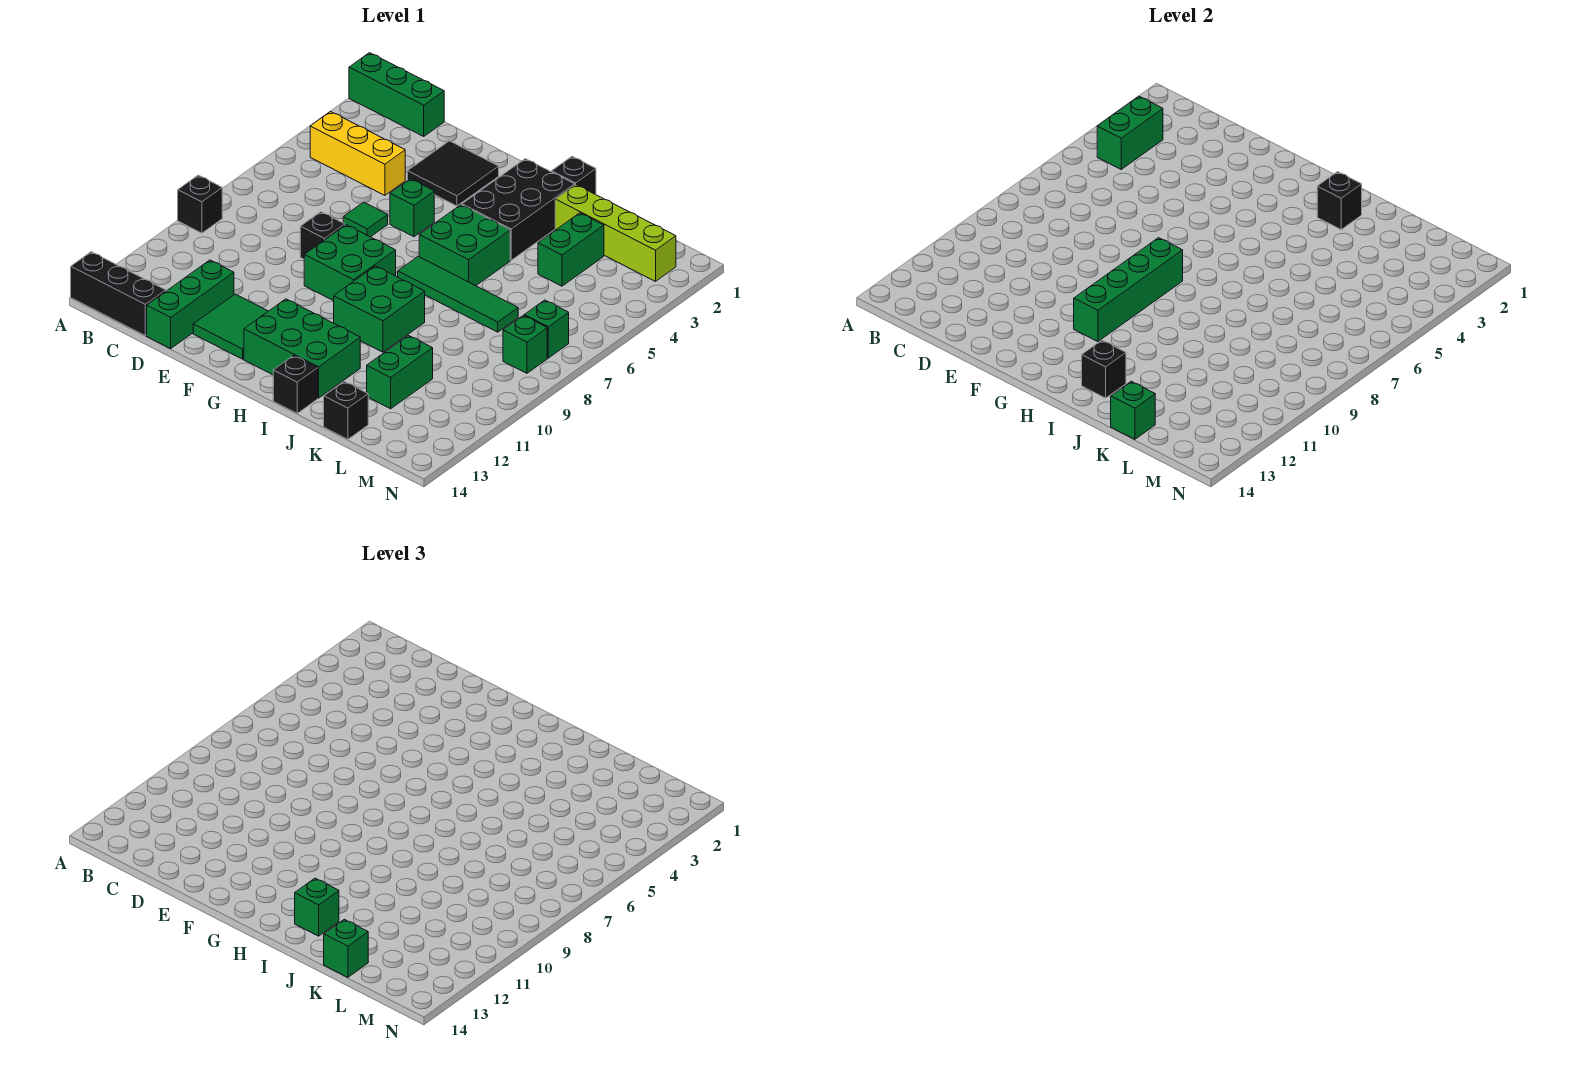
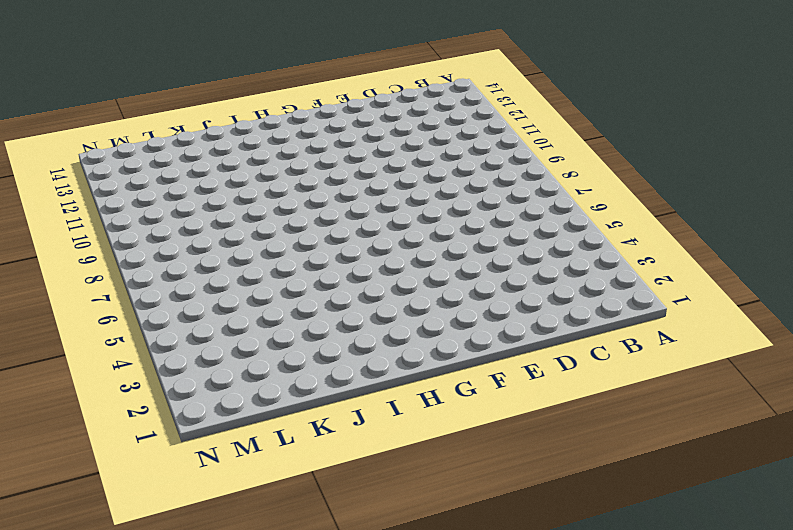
none -> green brick A1:C1 level 1
none -> black brick A9 level 1
none -> black brick A14:C14 level 1
none -> yellow brick B4:D4 level 1

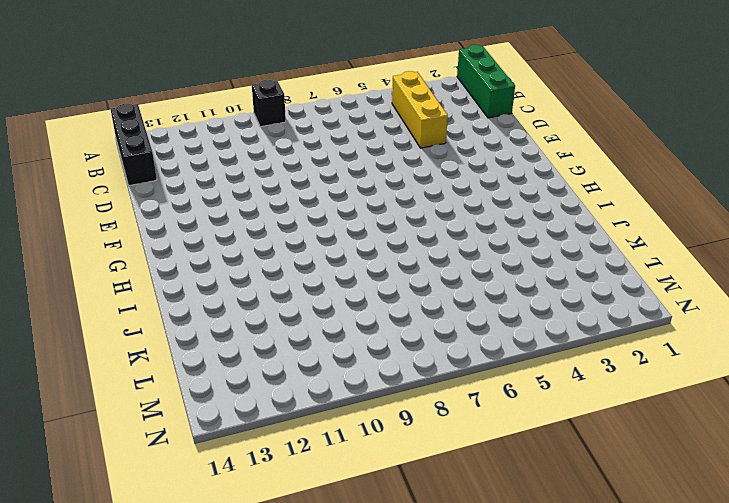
none -> green brick D12:D14 level 1
none -> black tile E2:F3 level 1
none -> green tile E6 level 1
none -> black brick E8 level 1

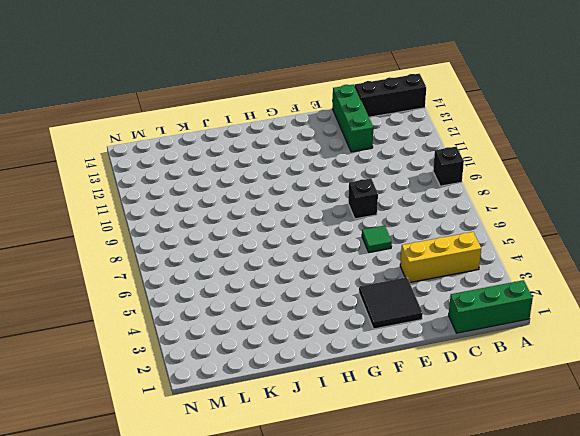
none -> green tile E12:F13 level 1
none -> green brick F5 level 1
none -> green brick F8:G9 level 1
none -> green brick G12:I13 level 1

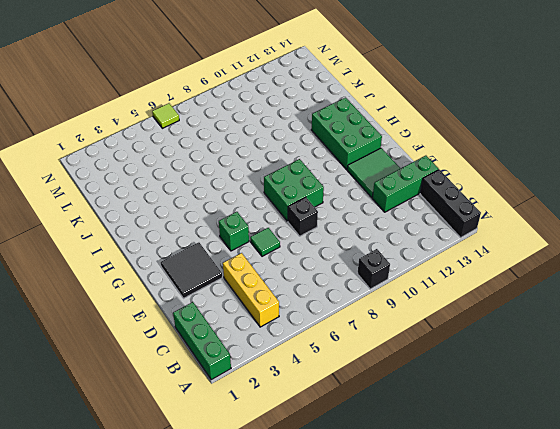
lime tile N6 level 1 -> none
none -> black brick H2:I4 level 1
none -> green brick H5:I6 level 1
none -> green tile H7:K7 level 1
none -> green brick H9:I10 level 1

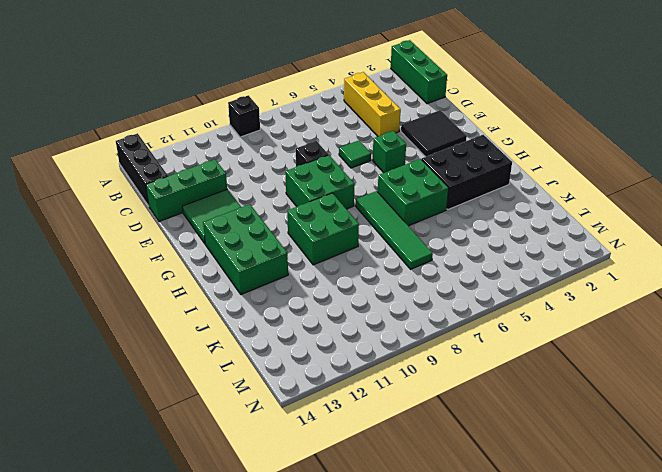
none -> black brick I1 level 1
none -> black brick I14 level 1
none -> lime brick J2:M2 level 1
none -> green brick K3:K4 level 1

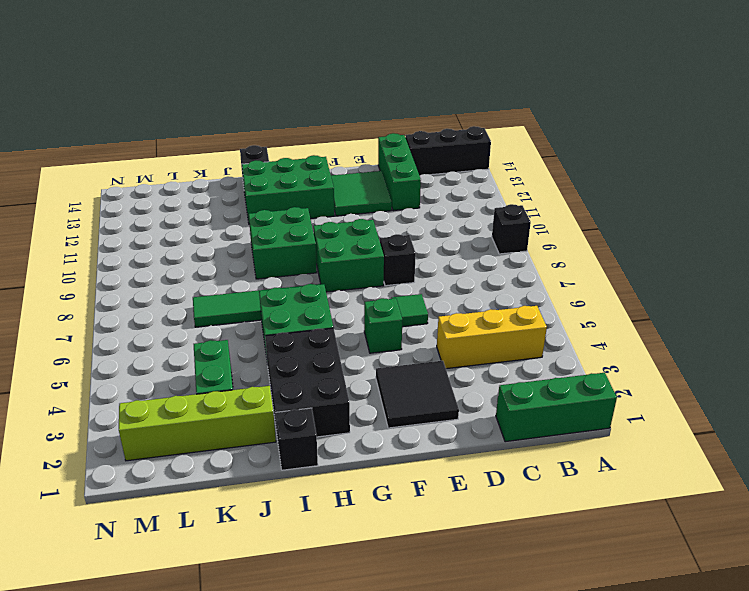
none -> green brick K11:K12 level 1
none -> black brick K14 level 1
none -> green brick M7 level 1
none -> green brick M8 level 1

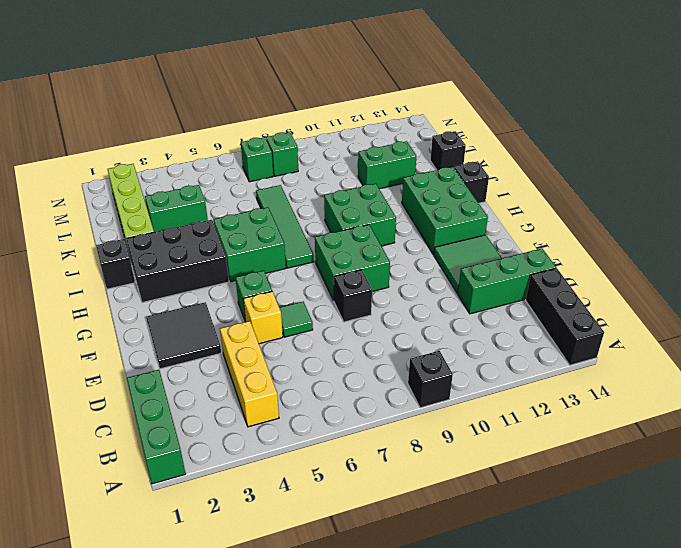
yellow brick E5 level 1 -> none
none -> green brick B3:B4 level 2
none -> green brick G8:G11 level 2
none -> black brick I2 level 2
none -> black brick I13 level 2

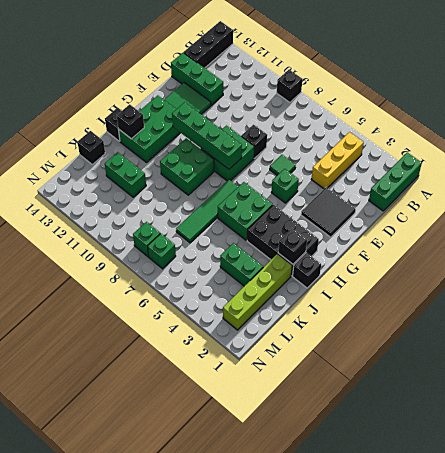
none -> green brick B3:B4 level 2
none -> green brick K14 level 2
none -> green brick I13 level 3
none -> green brick K14 level 3

